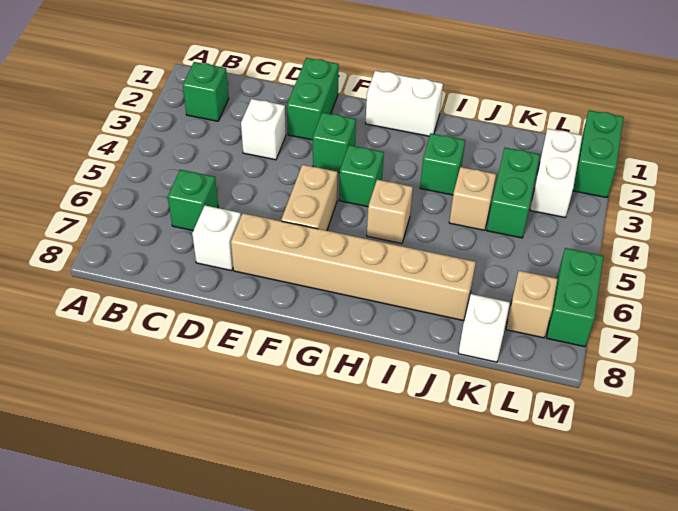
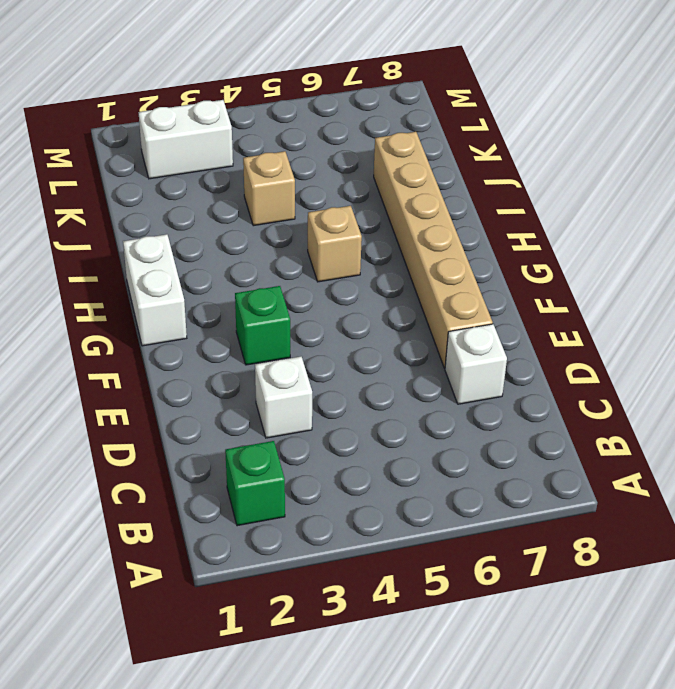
none -> green brick C6 level 1
none -> green brick E1:E2 level 1
none -> tan brick F5:F6 level 1

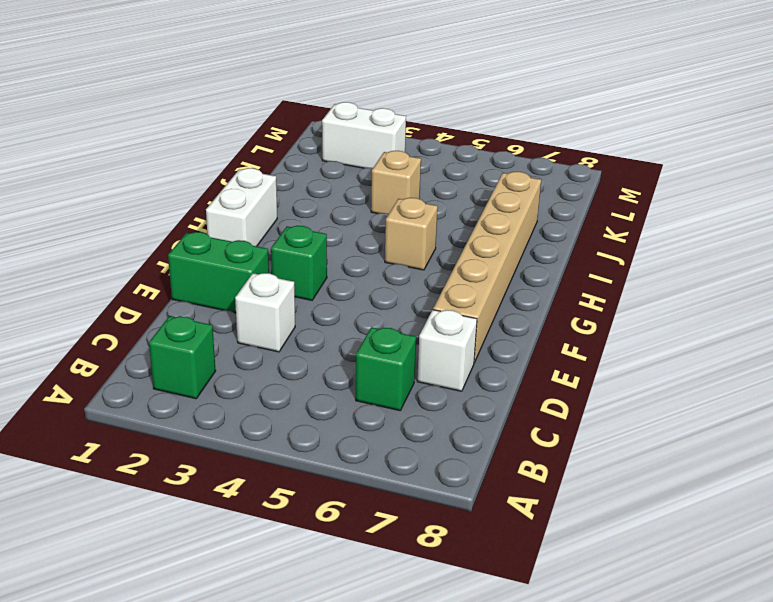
none -> tan brick F5:F6 level 1
none -> green brick G4 level 1
none -> green brick I3 level 1

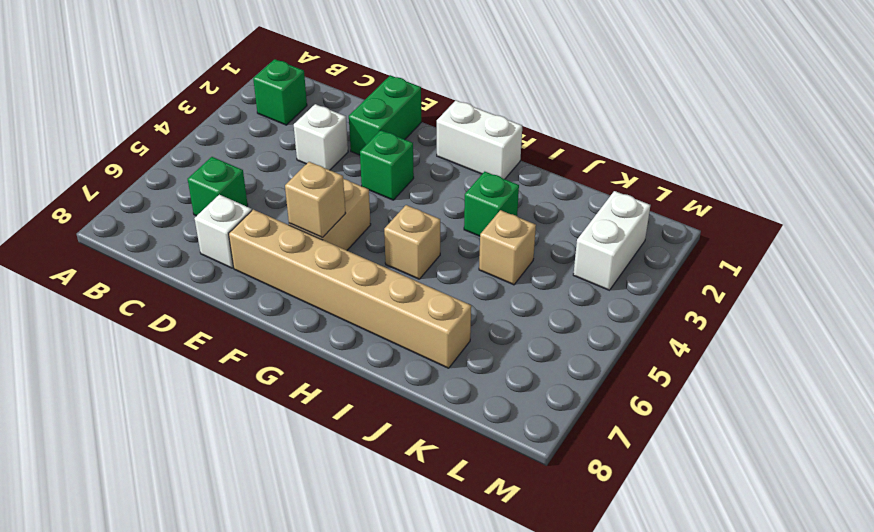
tan brick F6 level 2 -> tan brick L7 level 1
none -> green brick G4 level 1
none -> green brick K3:K4 level 1
none -> white brick K8 level 1

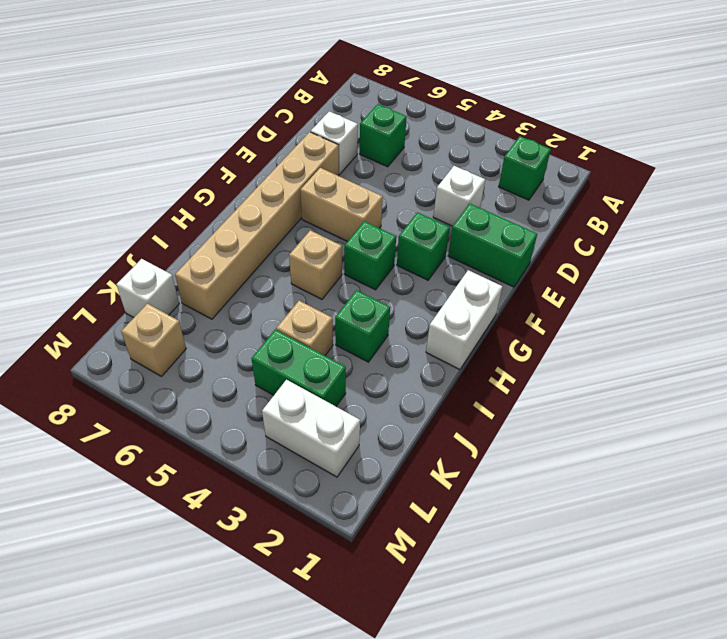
none -> green brick M1:M2 level 1
none -> green brick M6:M7 level 1

